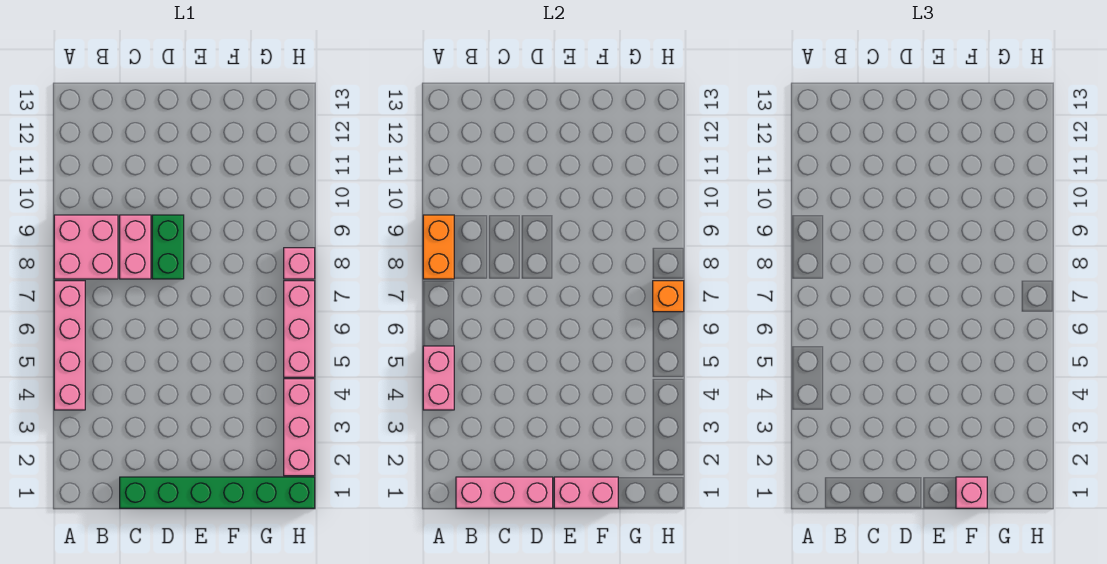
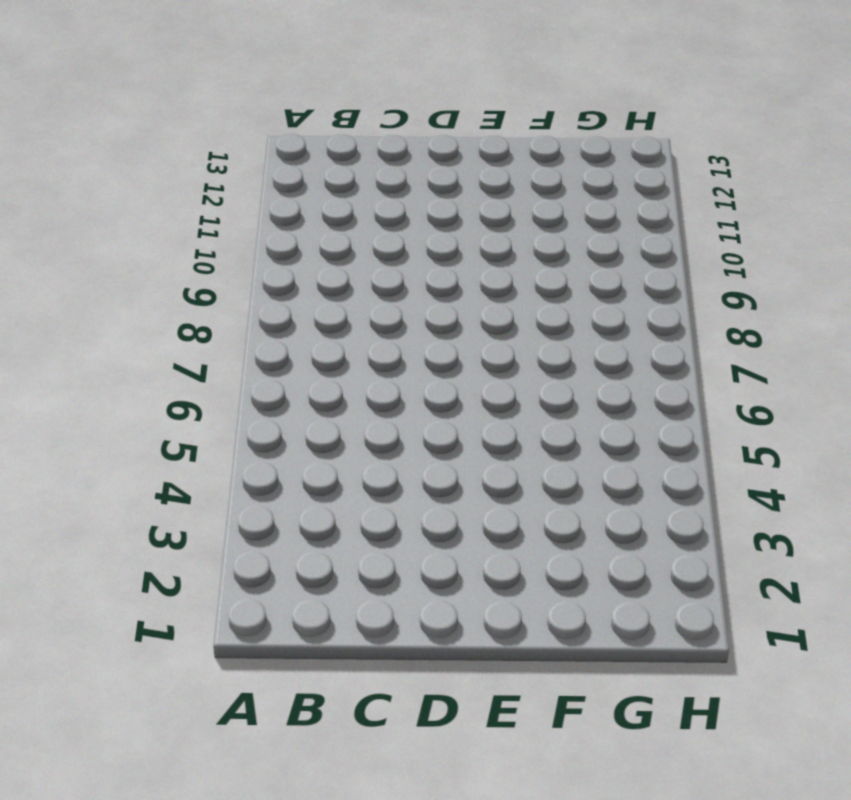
none -> pink brick A4:A7 level 1
none -> pink brick A8:B9 level 1
none -> green brick C1:H1 level 1

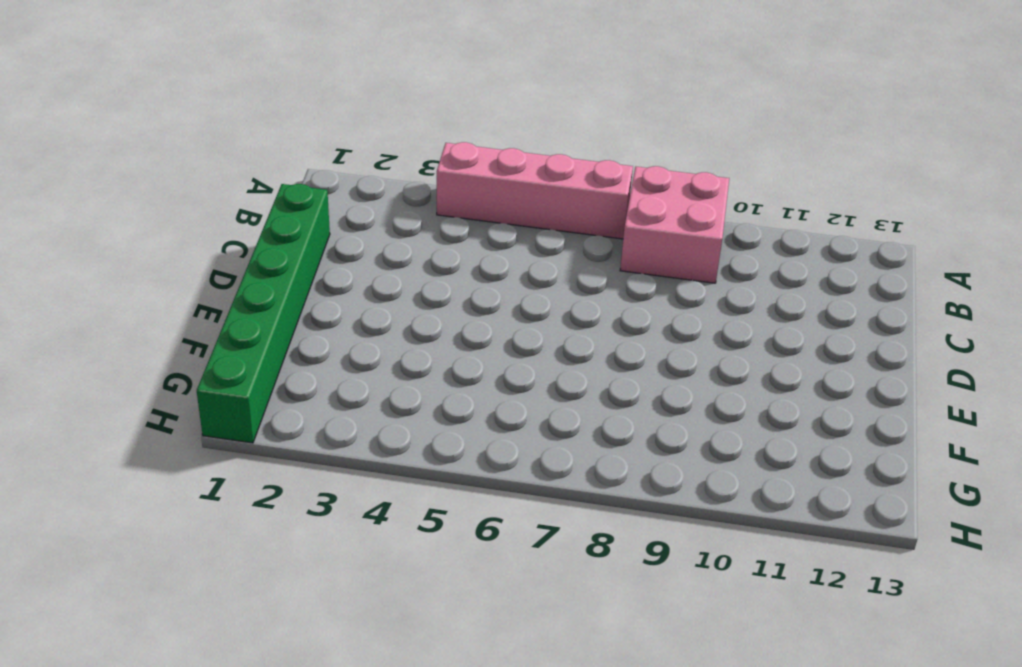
none -> pink brick C8:C9 level 1
none -> green brick D8:D9 level 1
none -> pink brick H2:H4 level 1

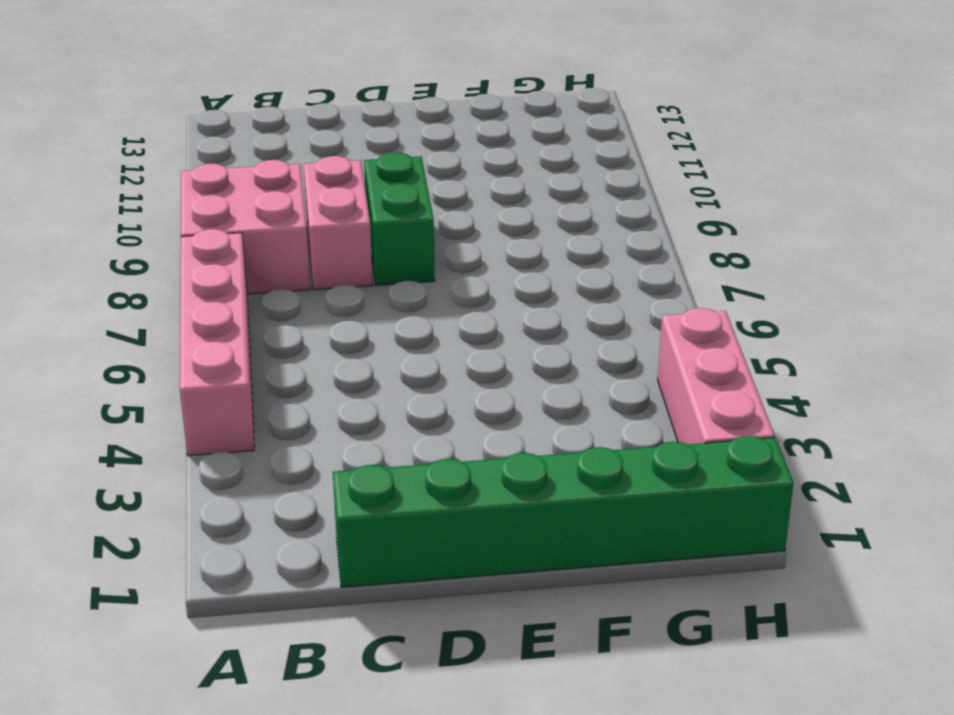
none -> pink brick H5:H7 level 1
none -> pink brick H8 level 1
none -> pink brick A4:A5 level 2

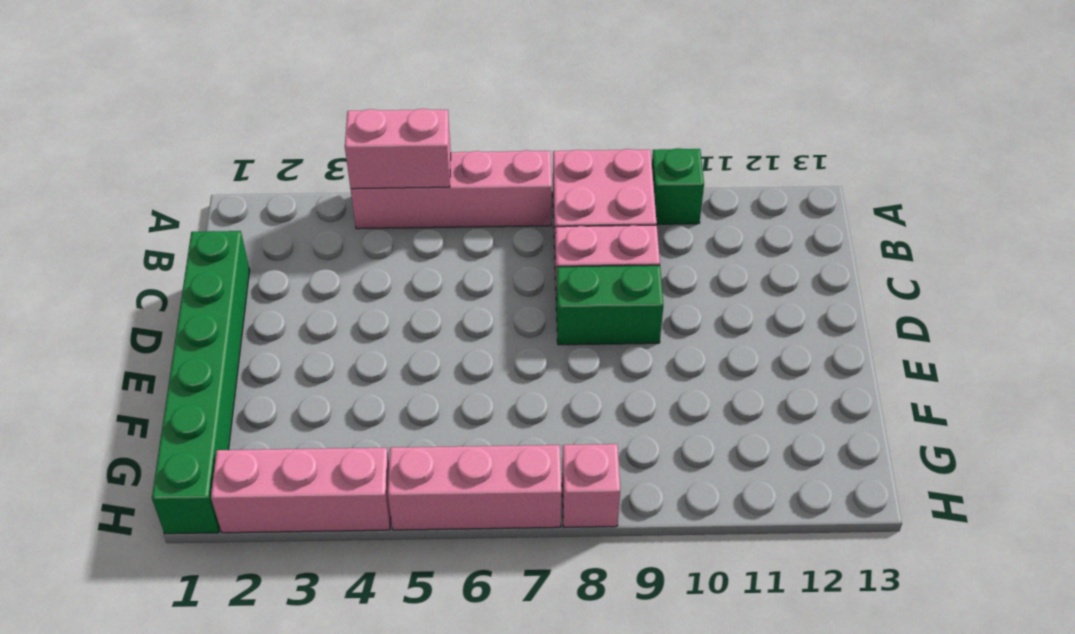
green brick A10 level 1 -> none
none -> orange brick A8:A9 level 2
none -> pink brick B1:D1 level 2
none -> pink brick E1:F1 level 2

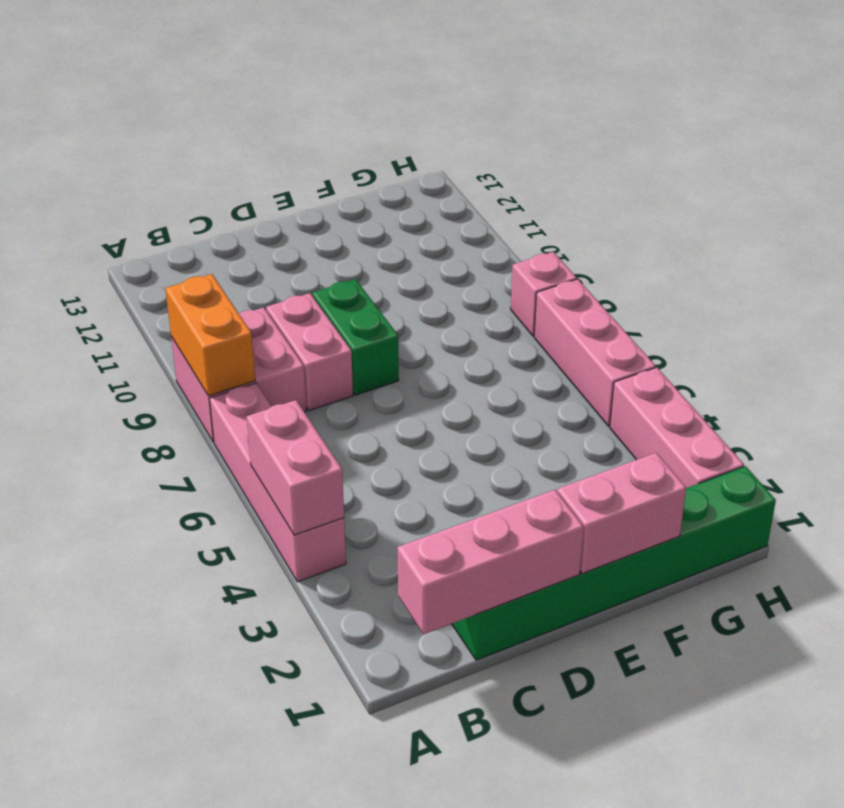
none -> orange brick H7 level 2
none -> pink brick F1 level 3

